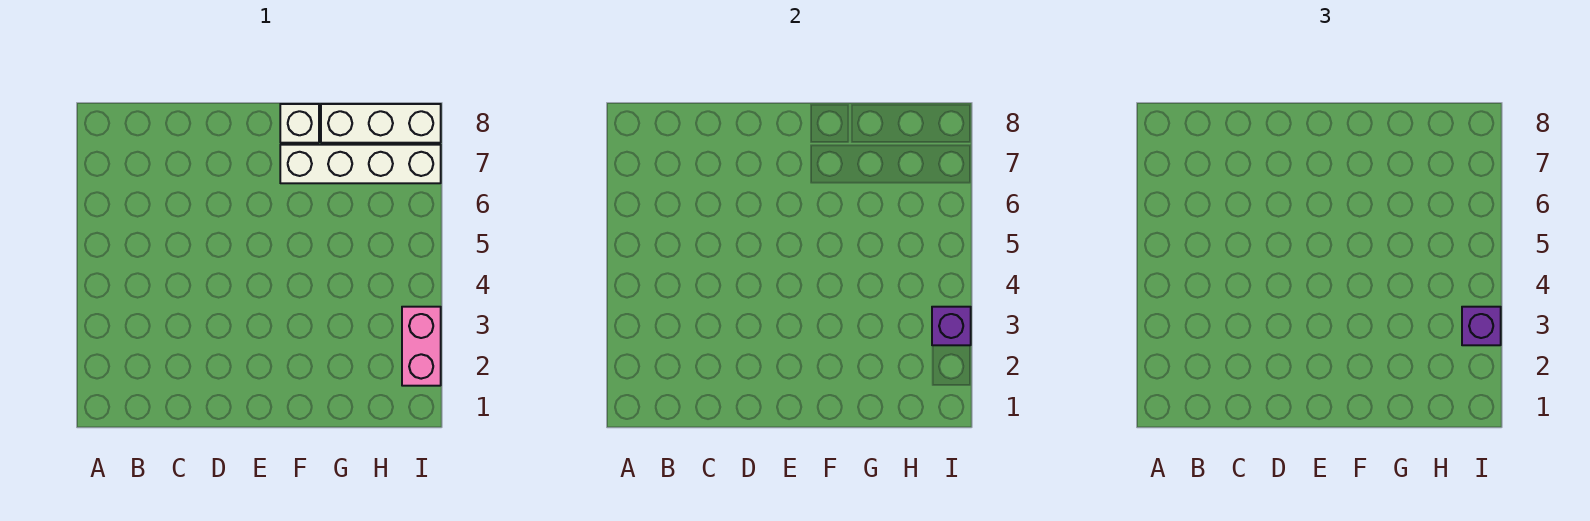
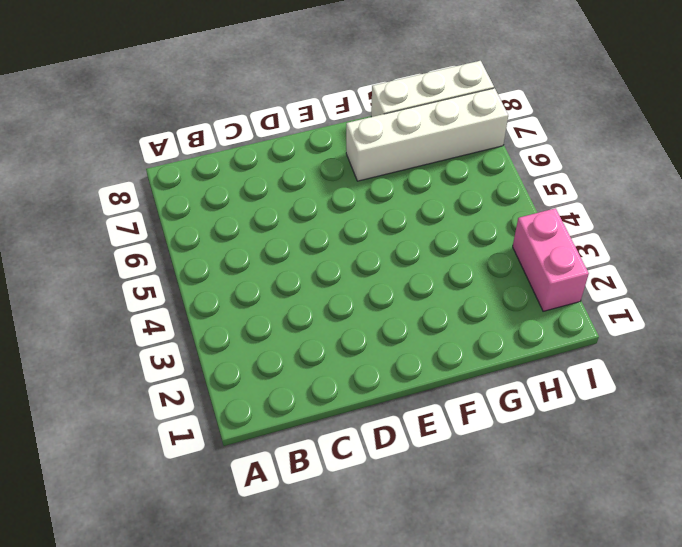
none -> white brick F8 level 1
none -> purple brick I3 level 2

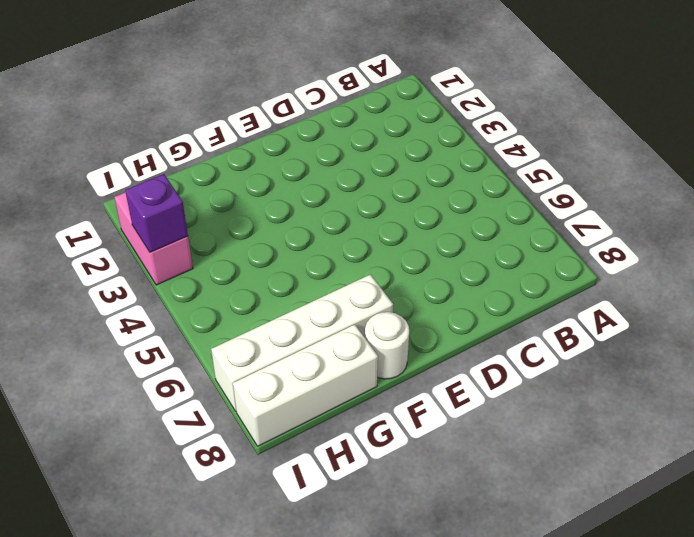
white round brick F8 level 1 -> white brick F8 level 1
none -> purple brick I3 level 3

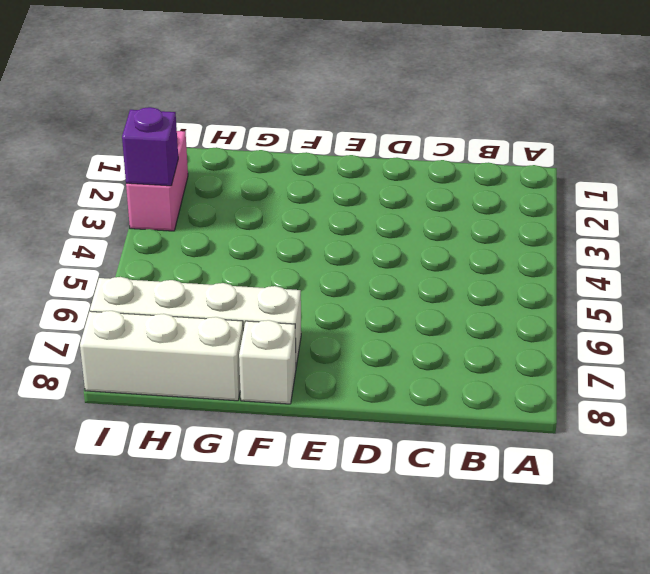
none -> purple brick I3 level 3

